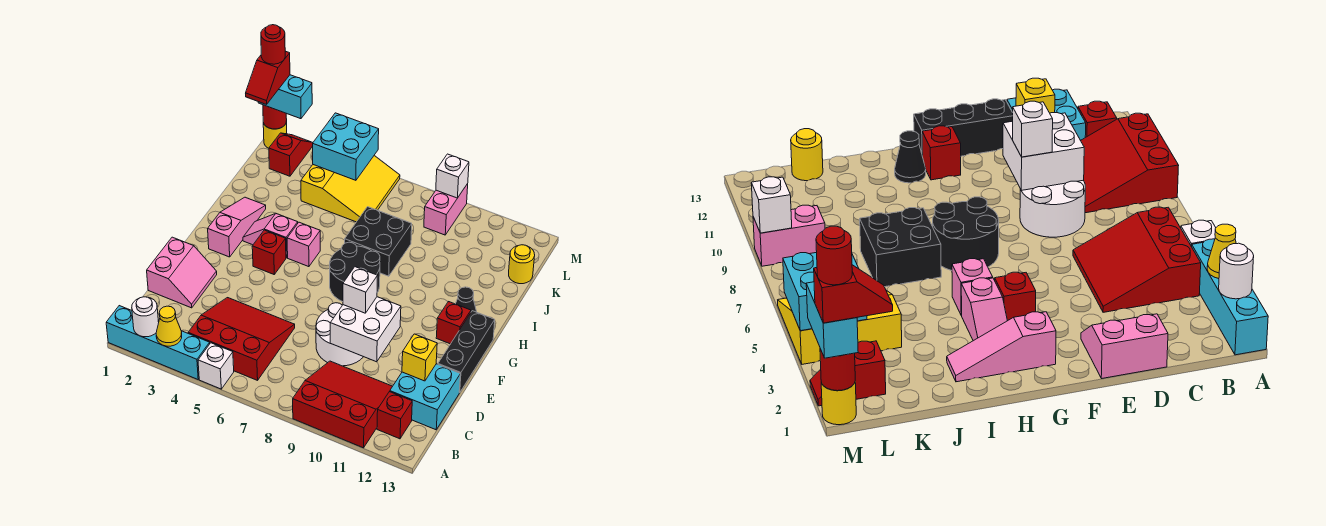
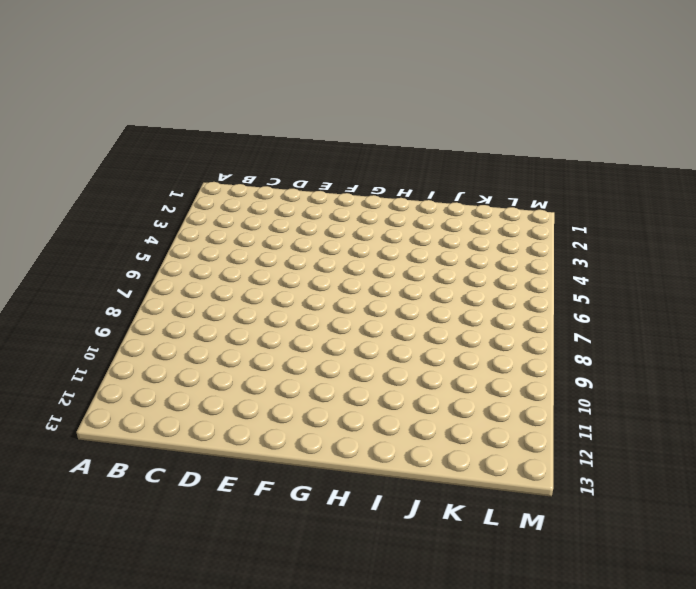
none -> cyan brick A1:A4 level 1
none -> white brick A5 level 1
none -> red slope A9:C11 level 1 top A
none -> red slope B4:D6 level 1 top B

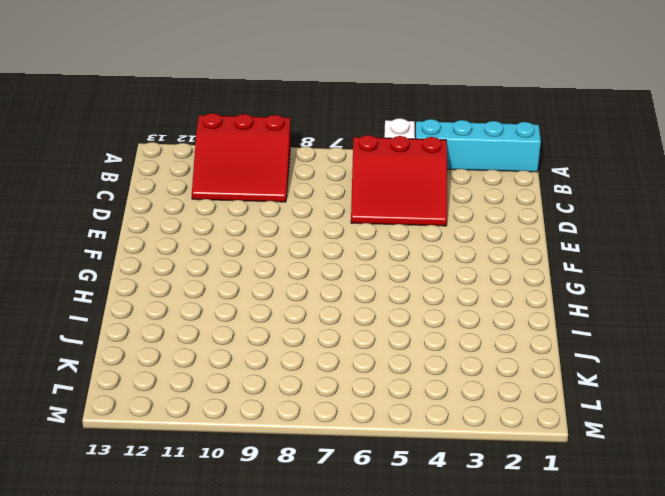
none -> red brick B12 level 1
none -> cyan brick C12:D13 level 1
none -> pink slope D1:E2 level 1 top 1
none -> white round brick D8:E9 level 1

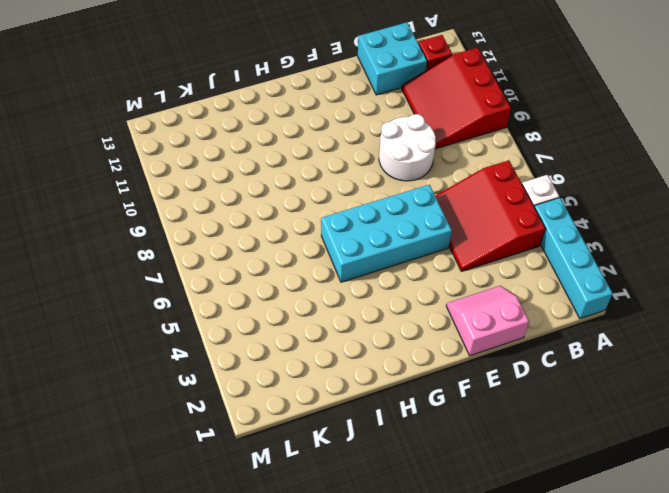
cyan brick E5:H6 level 1 -> pink brick H5 level 1
none -> black brick E13:G13 level 1
none -> pink slope G2:I2 level 1 top G
none -> red brick G4 level 1
none -> black round brick G7:H8 level 1

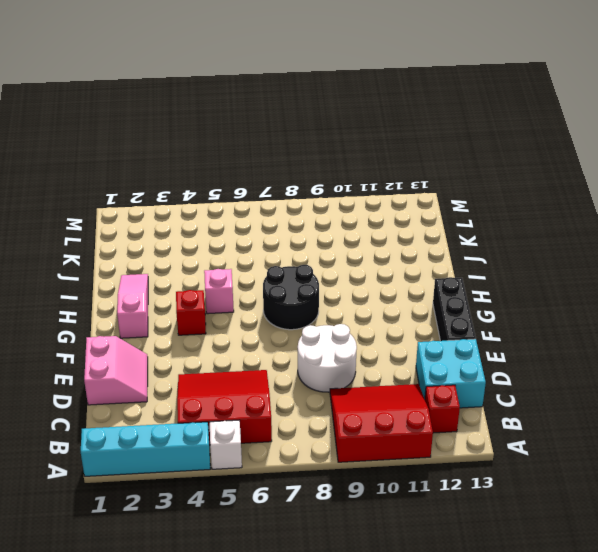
none -> red brick G12 level 1
none -> pink slope H3:H4 level 1 top 4
none -> black cone H12 level 1
none -> black brick I7:J8 level 1

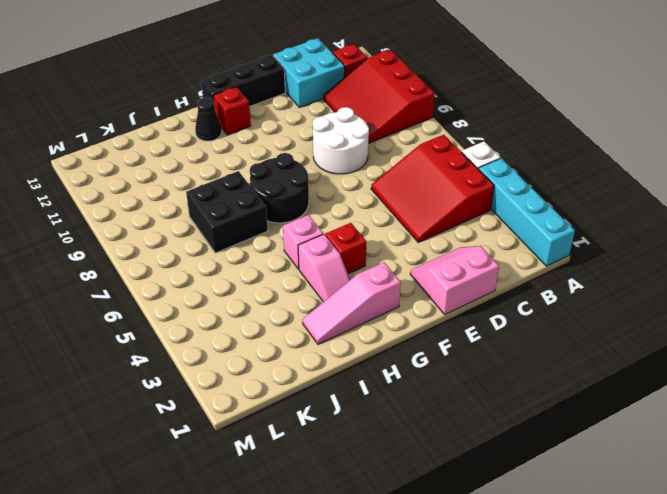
none -> yellow slope K4:M6 level 1 top 4
none -> yellow round brick K13 level 1
none -> red slope L2:M2 level 1 top L
none -> pink brick L9:M9 level 1

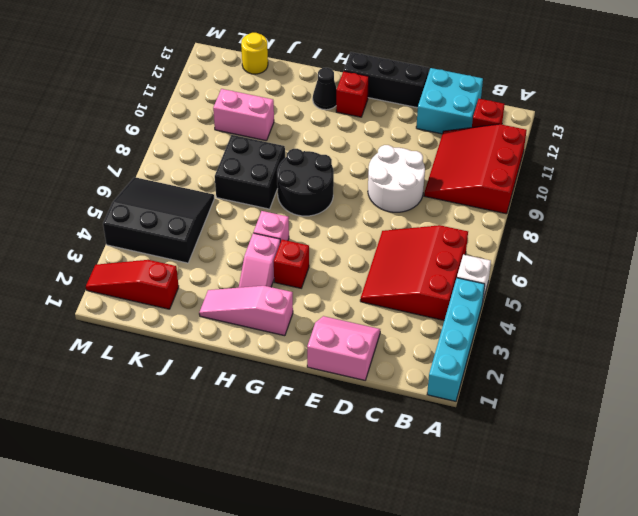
pink brick J10:K10 level 1 -> pink brick L9:M9 level 1
red slope K2:M2 level 1 top K -> red slope L2:M2 level 1 top L
black slope K4:M6 level 1 top 4 -> yellow slope K4:M6 level 1 top 4
none -> yellow round brick M1 level 1
none -> white round brick A2 level 2
none -> yellow cone A3 level 2
none -> white brick D9:E10 level 2

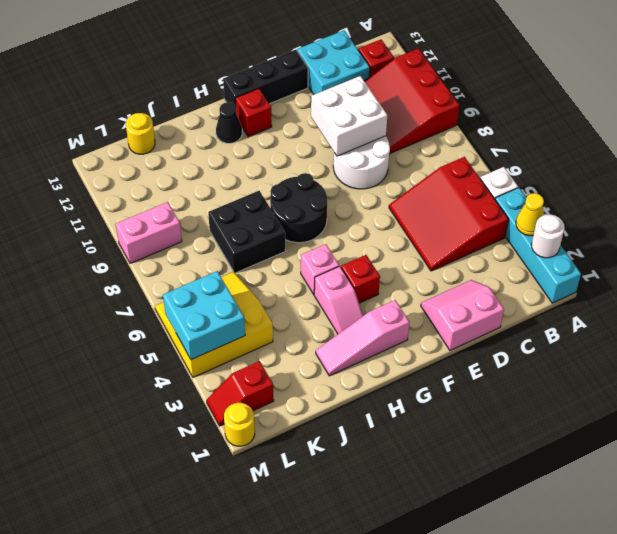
none -> yellow brick D12 level 2
none -> red round brick M1 level 2
none -> white brick M9 level 2
none -> white brick E9 level 3

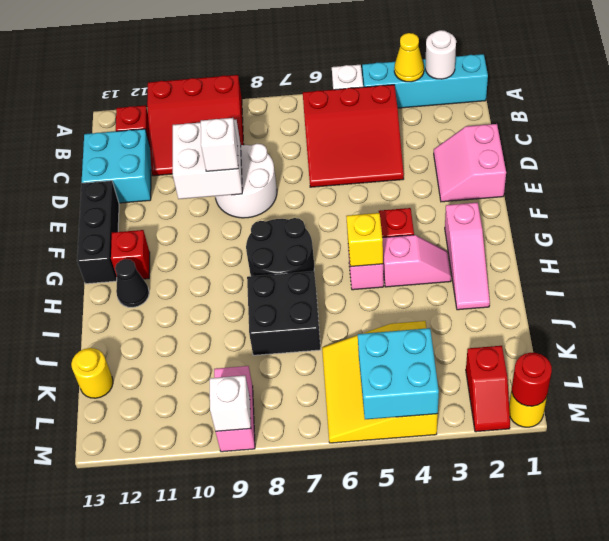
yellow brick H5 level 2 -> yellow brick D12 level 2
none -> cyan brick M1:M2 level 3
none -> red slope L1:M1 level 4 top M
none -> red round brick M1 level 5

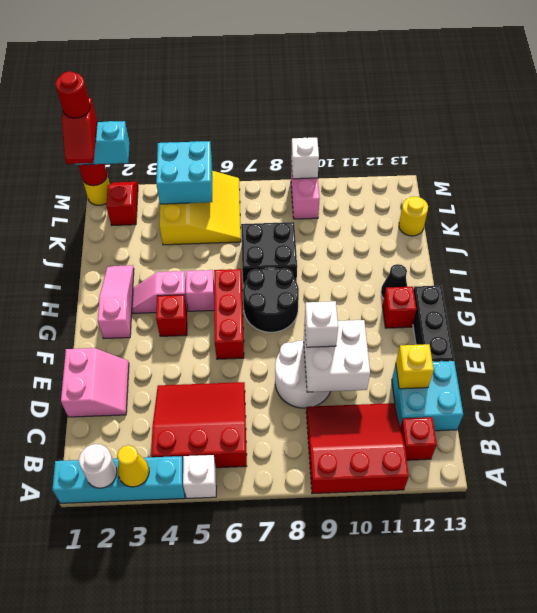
red brick F6:H6 level 1 -> none

